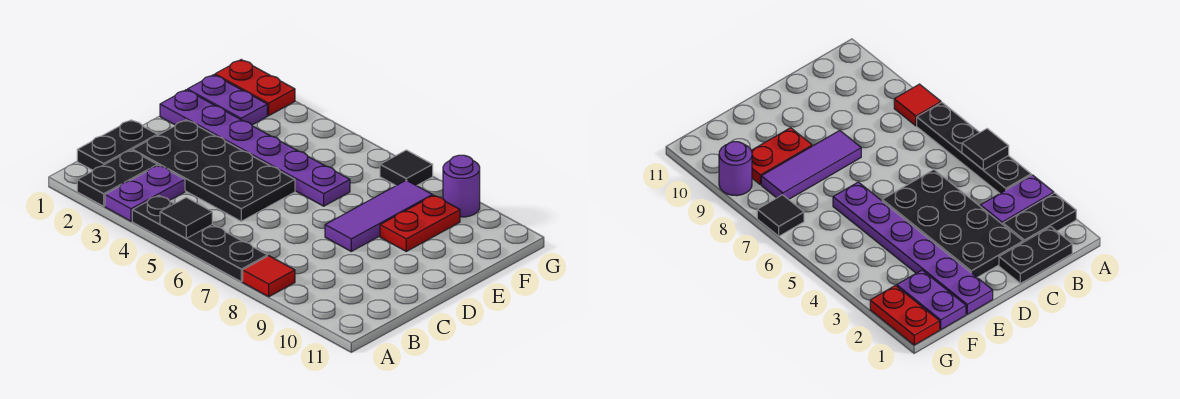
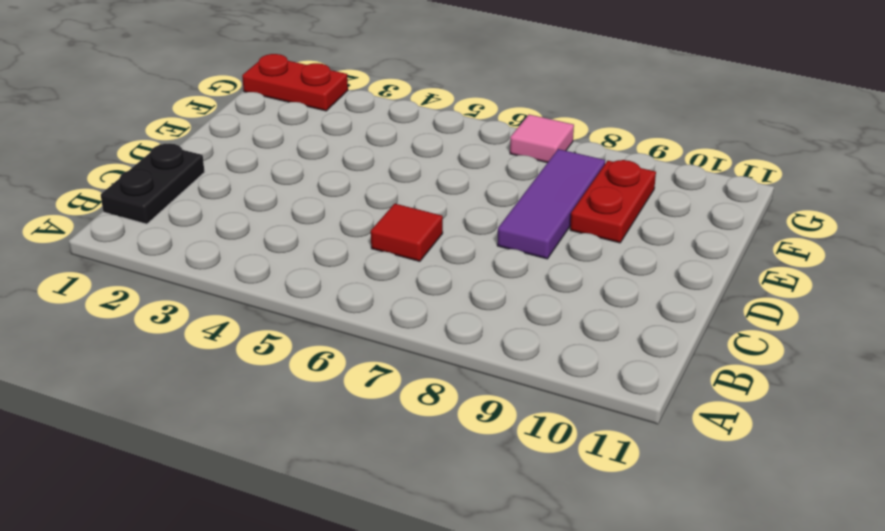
red tile C6 level 1 -> red tile A8 level 1
pink tile G7 level 1 -> black tile G7 level 1
none -> black plate A2:B2 level 1
none -> purple plate A3:B3 level 1
none -> black plate A4:A7 level 1

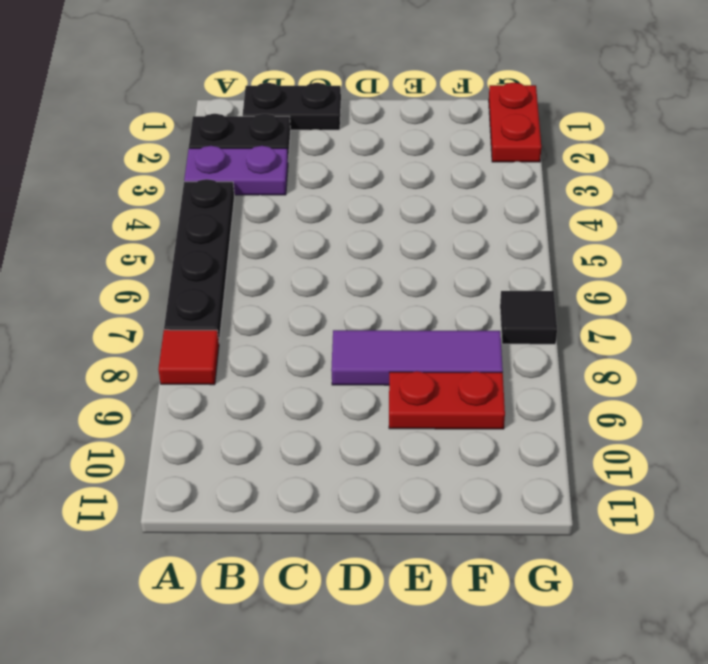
none -> black plate C2:D5 level 1
none -> purple plate E1:E6 level 1
none -> purple plate F1:F2 level 1

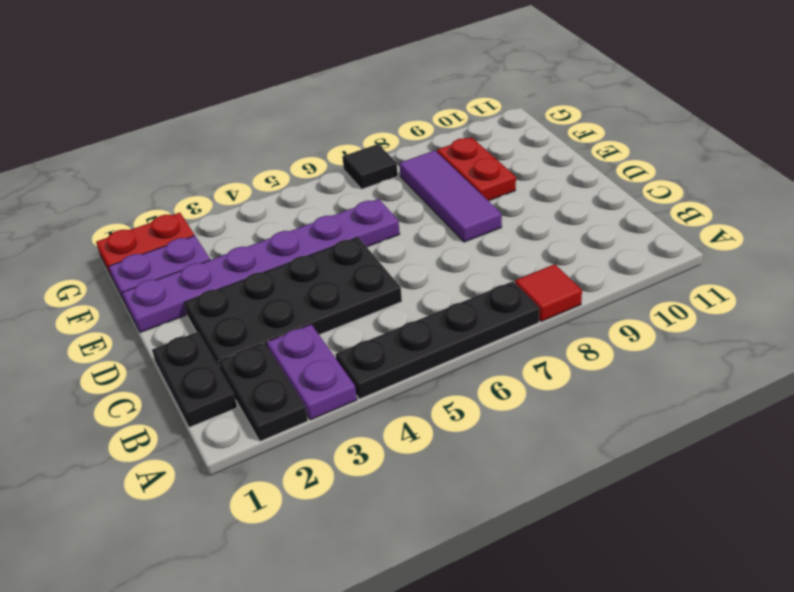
none -> purple round brick G9 level 1
none -> black tile A5 level 2

